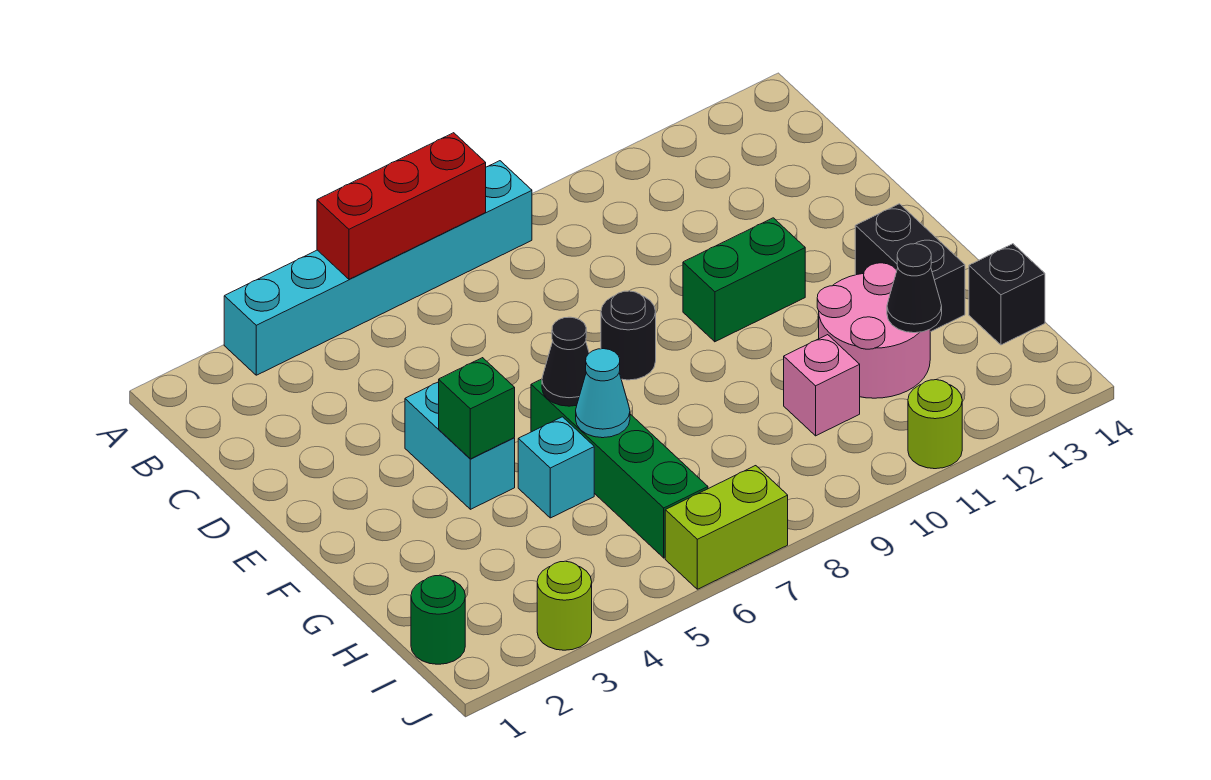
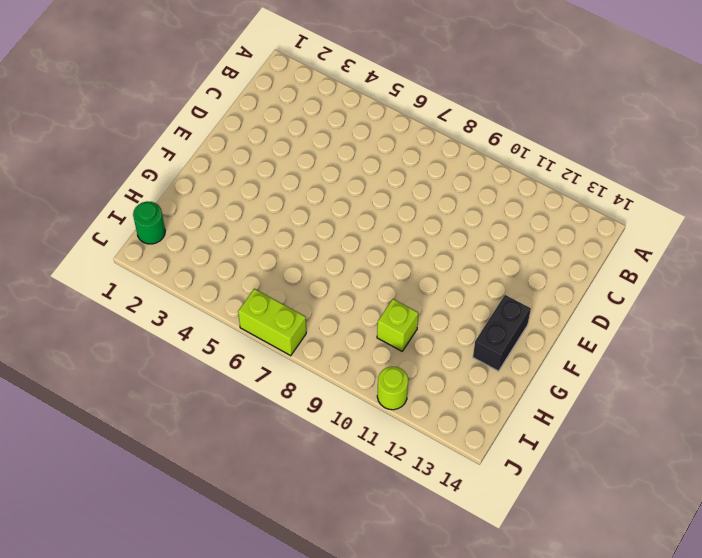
lime brick H10 level 1 -> pink brick H10 level 1
none -> cyan brick A3:A8 level 1
none -> cyan brick E4:F4 level 1
none -> black round brick E8 level 1

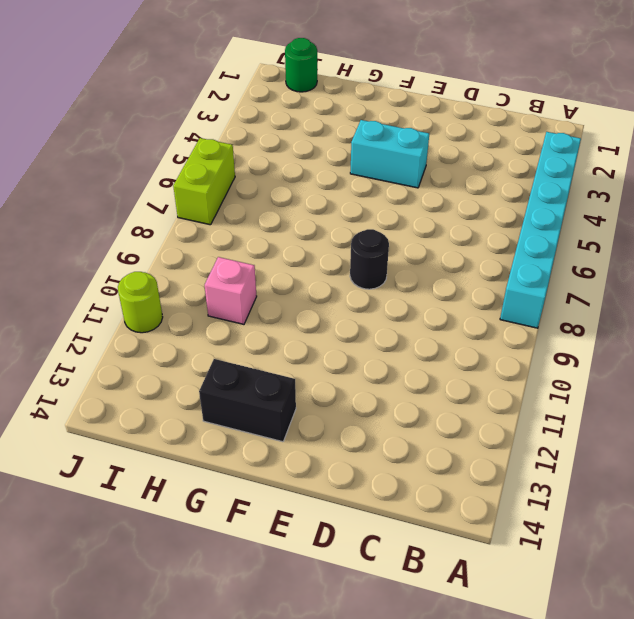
none -> green brick E10:E11 level 1
none -> green brick F6:I6 level 1
none -> cyan brick G5 level 1

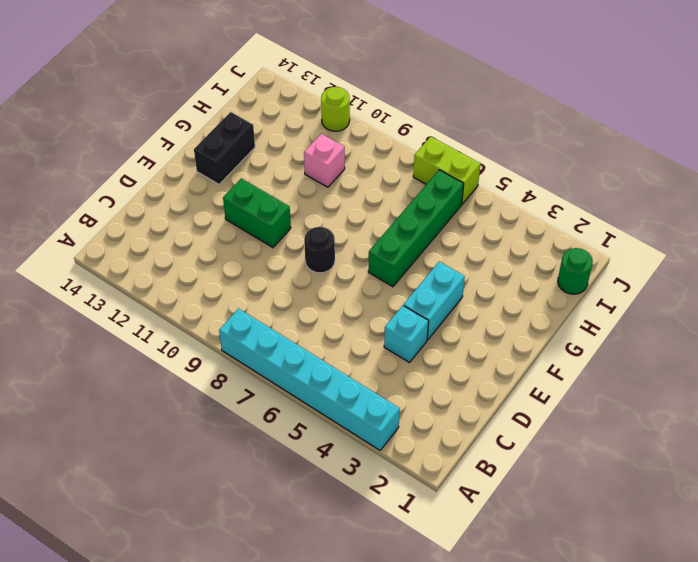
cyan brick D4 level 1 -> cyan brick G5 level 1
none -> pink round brick G11:H12 level 1
none -> black brick H14 level 1
none -> lime round brick J3 level 1

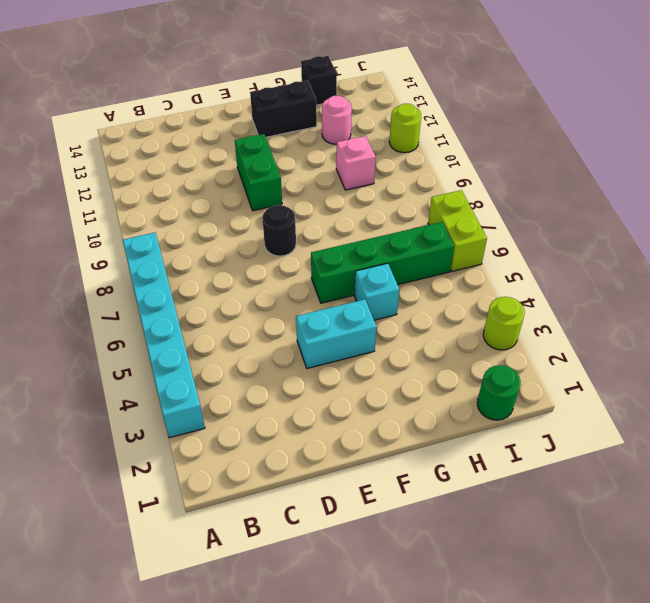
pink round brick H12 level 1 -> pink round brick G11:H12 level 1
none -> red brick A5:A7 level 2
none -> green brick F4 level 2
none -> black cone F6 level 2

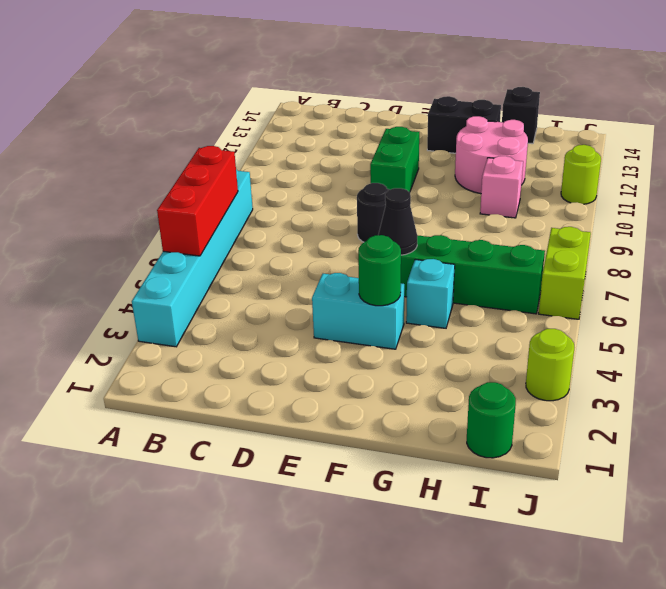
green round brick F4 level 2 -> green brick F4 level 2
none -> cyan cone G6 level 2
none -> black cone H12 level 2

